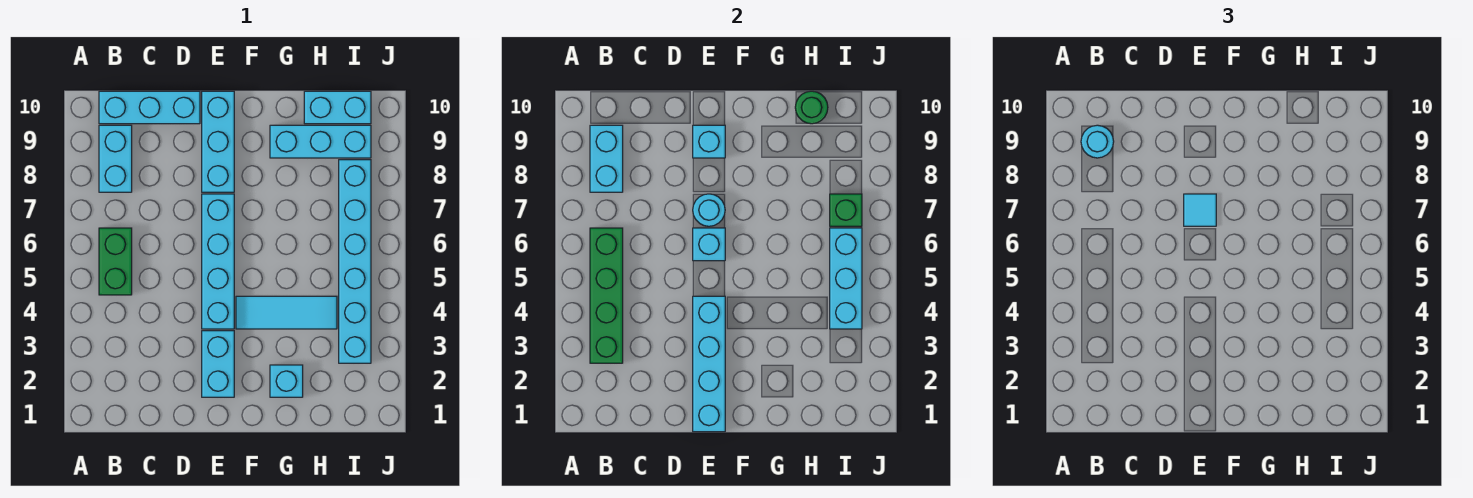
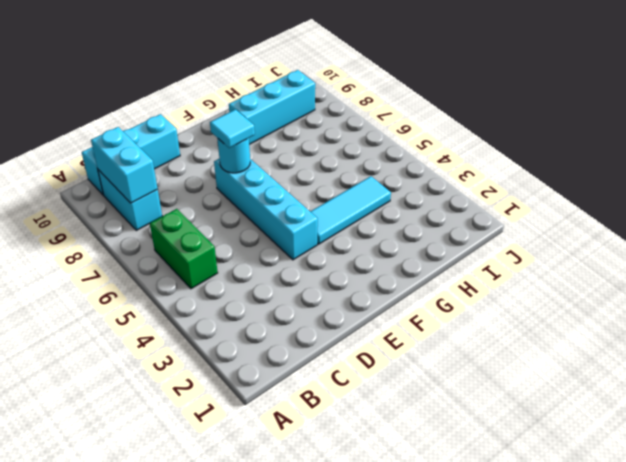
none -> cyan brick E2:E3 level 1
none -> cyan brick E8:E10 level 1
none -> cyan brick G2 level 1

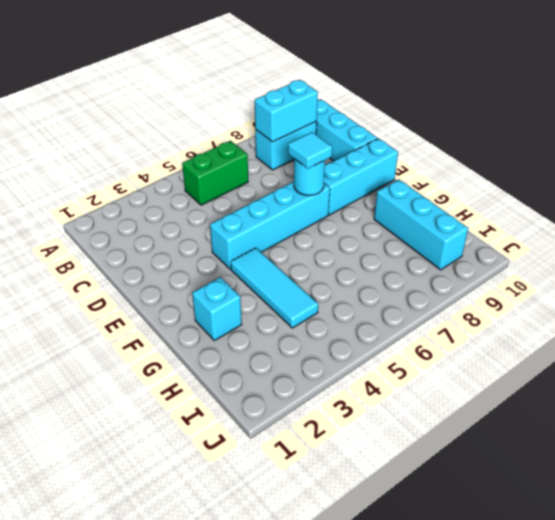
none -> cyan brick E2:E3 level 1
none -> cyan brick H10:I10 level 1
none -> cyan brick I3:I8 level 1

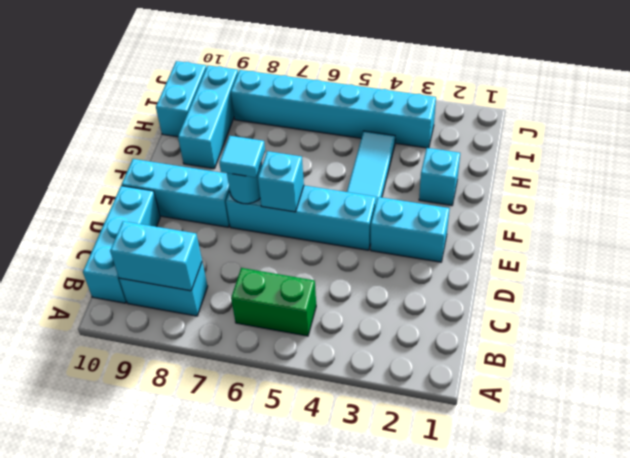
none -> green brick B3:B6 level 2
none -> cyan brick E1:E4 level 2
none -> cyan brick E9 level 2

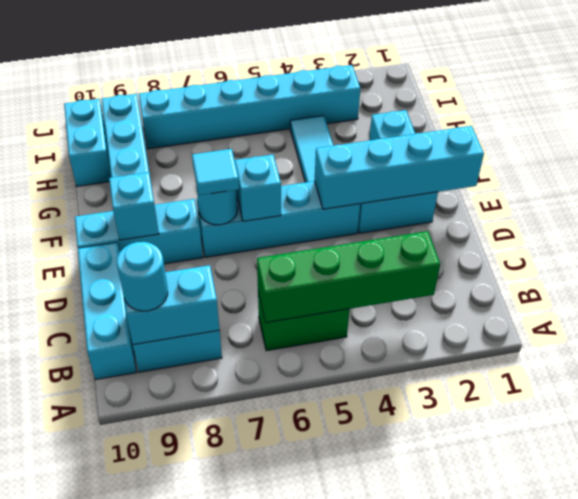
none -> green round brick H10 level 2
none -> cyan brick I4:I6 level 2
none -> green brick I7 level 2

